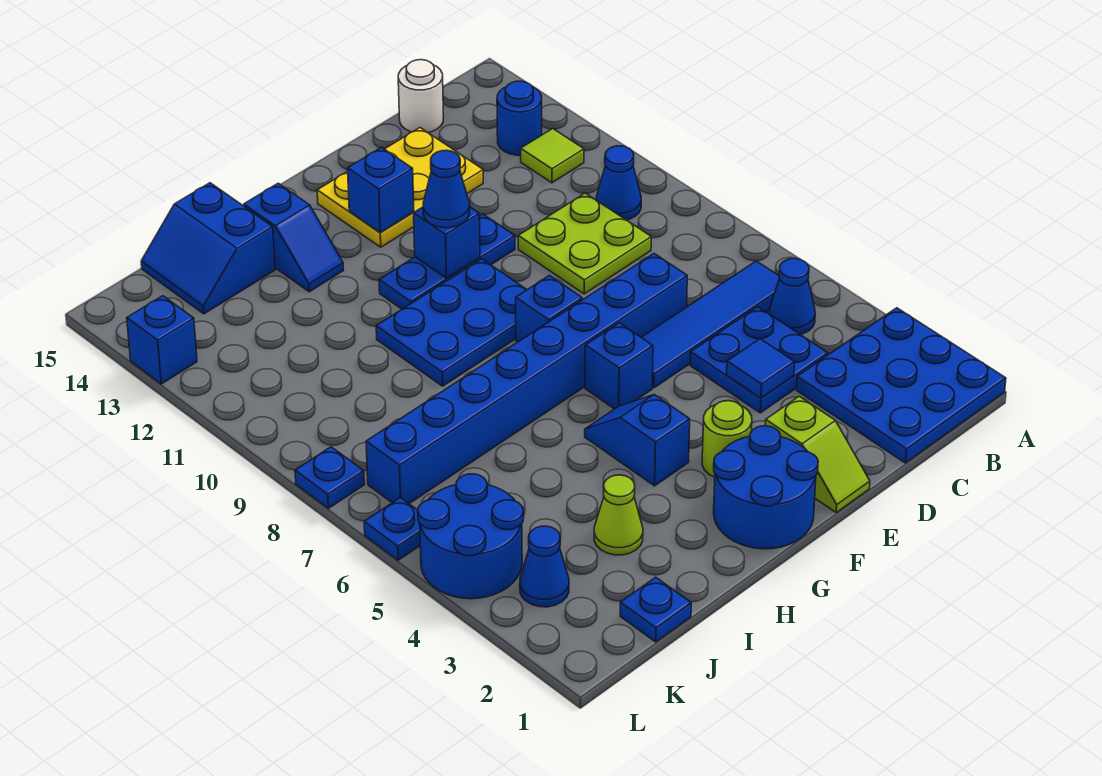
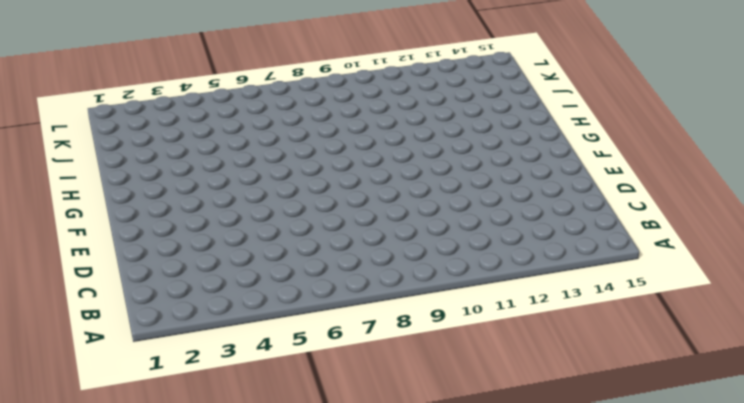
none -> blue plate A1:C3 level 1
none -> blue cone B5 level 1
none -> blue tile B6:E6 level 1
none -> blue cone B10 level 1

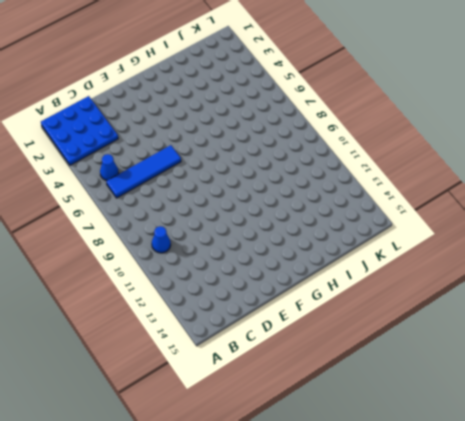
none -> lime tile B12 level 1
none -> blue round brick B13 level 1
none -> blue plate C4:D5 level 1
none -> lime plate C9:D10 level 1

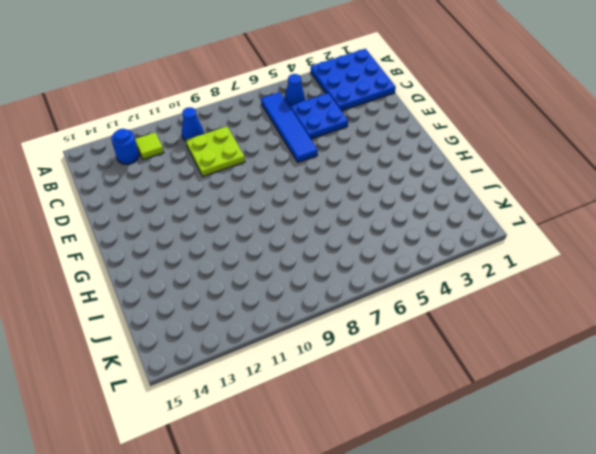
none -> white round brick C15 level 1
none -> blue brick D7:K7 level 1
none -> yellow plate D13:F14 level 1
none -> lime slope E1:E2 level 1 top 2

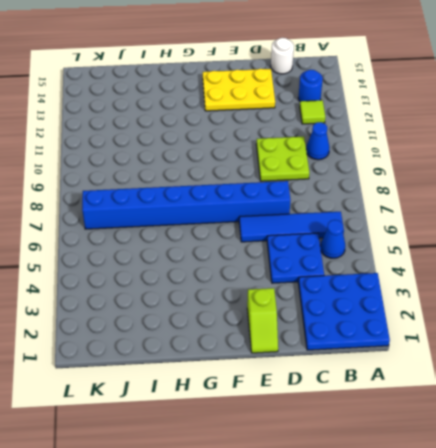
none -> blue plate E11:G11 level 1
none -> blue round brick F1:G2 level 1
none -> lime round brick F3 level 1
none -> blue brick F6 level 1

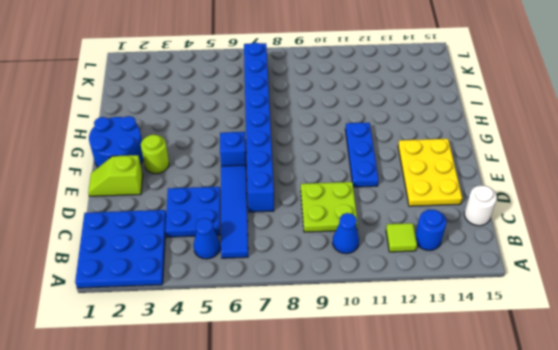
none -> blue brick F8 level 1
none -> blue plate F9:H10 level 1
none -> blue slope G4:G5 level 1 top 4
none -> blue slope H13:H14 level 1 top 14

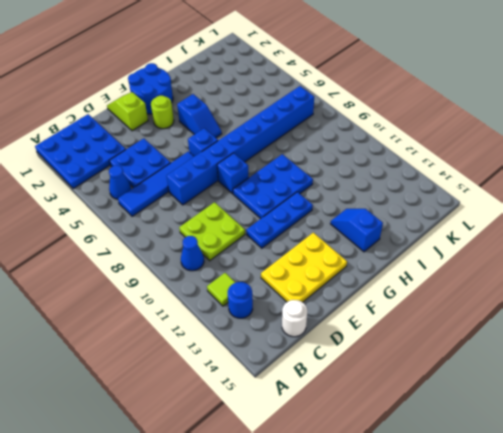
none -> lime cone I3 level 1
none -> blue slope I14:J15 level 1 top I
none -> blue plate J1 level 1
none -> blue cone K3 level 1

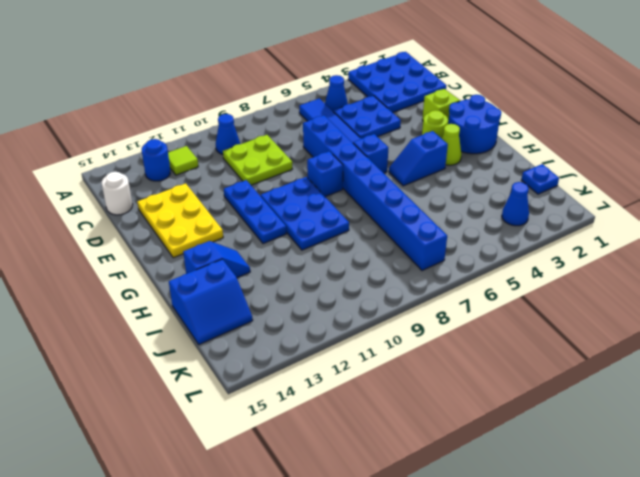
lime cone G3 level 1 -> lime cone I3 level 1
none -> blue round brick K4:L5 level 1
none -> blue plate L6 level 1
none -> blue plate L8 level 1
none -> blue brick L13 level 1

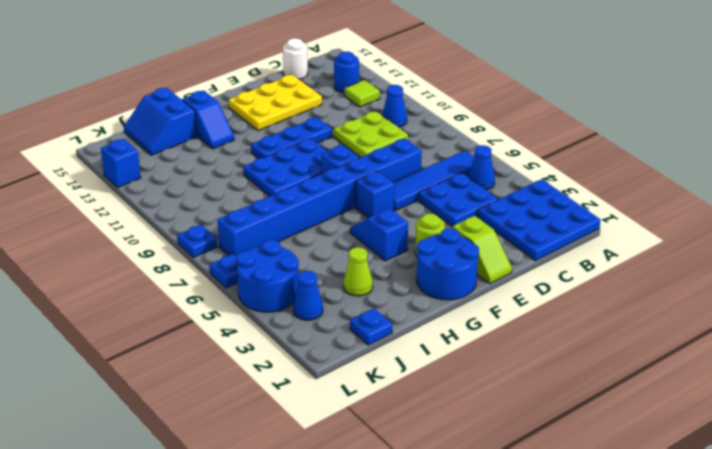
none -> blue tile D4 level 2
none -> blue brick F11 level 2
none -> blue brick F13 level 2
none -> blue cone F11 level 3

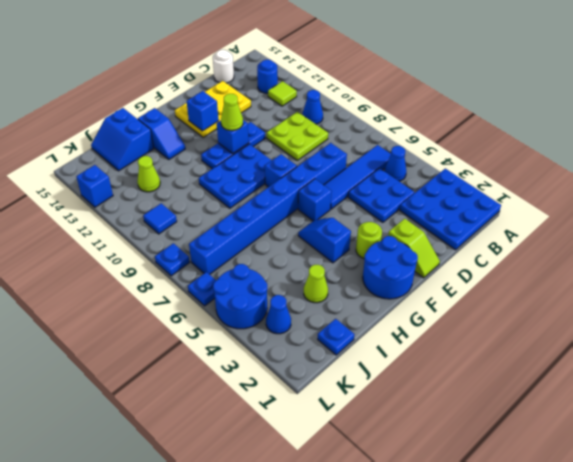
lime cone F11 level 3 -> blue cone F11 level 3
lime cone J12 level 1 -> none
blue tile K10 level 1 -> blue tile D4 level 2

